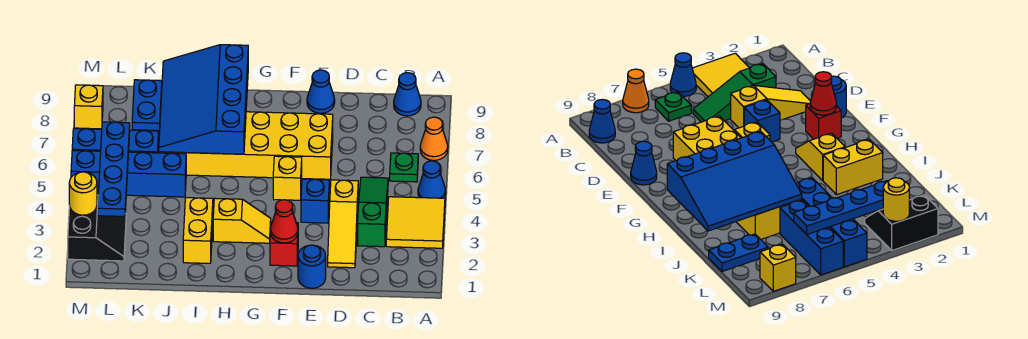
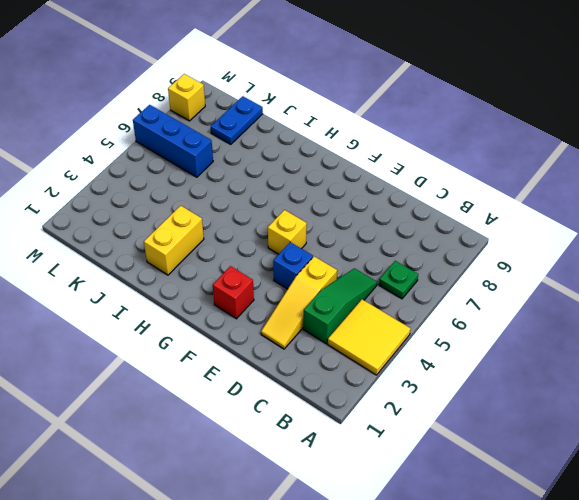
none -> blue cone A5 level 1
none -> orange cone A7 level 1
none -> blue cone B9 level 1

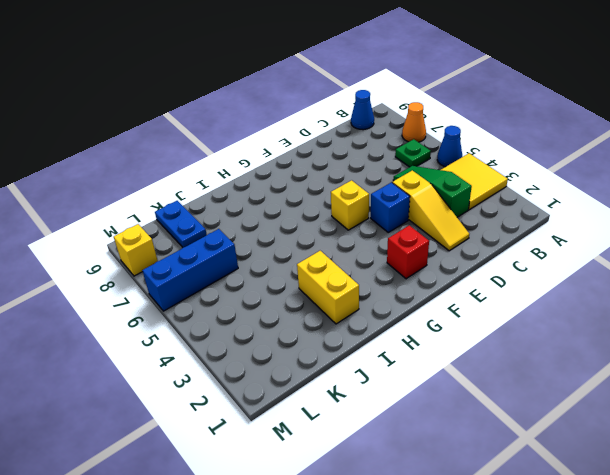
none -> blue round brick E1 level 1
none -> yellow brick E6:J7 level 1
none -> blue cone E9 level 1

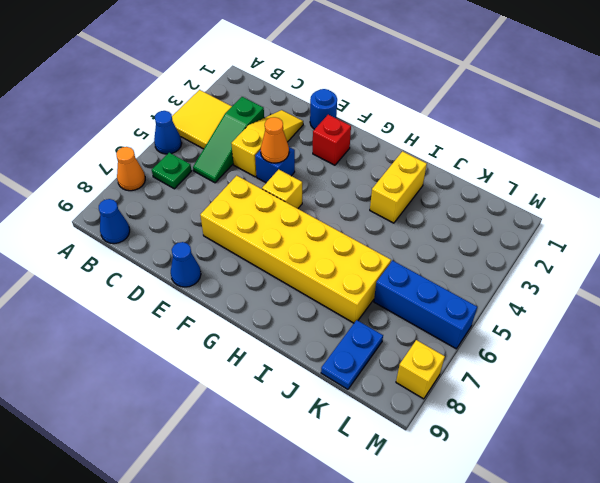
orange cone E4 level 2 -> none
none -> yellow slope G3:H3 level 1 top H
none -> blue brick J5:M5 level 1
none -> black slope L2:M3 level 1 top M

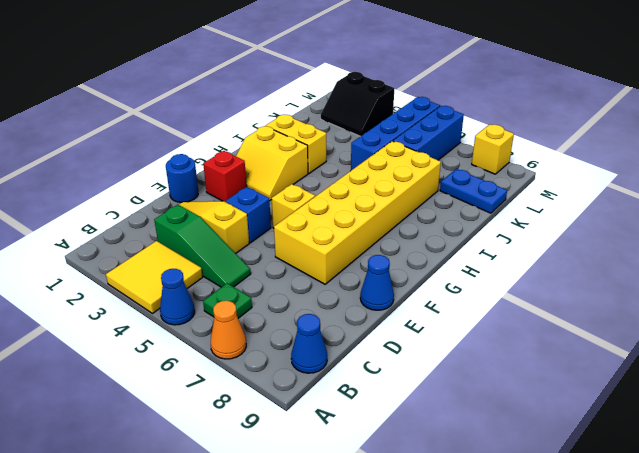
yellow slope G2:H3 level 1 top H -> yellow slope G3:H3 level 1 top H
none -> red cone F2 level 2
none -> blue slope H6:J9 level 2 top H
none -> blue plate L3:L6 level 2

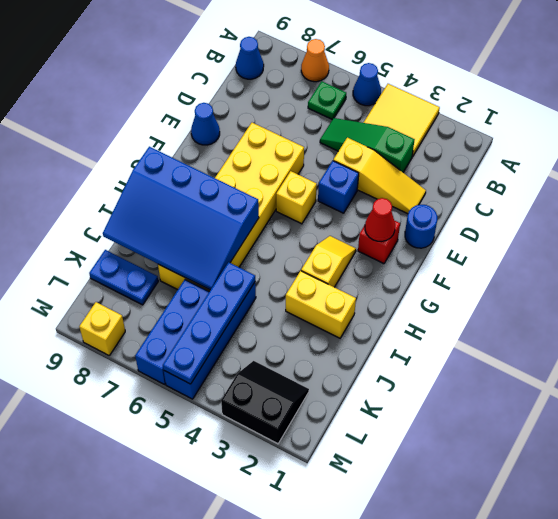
blue plate J5:M5 level 2 -> blue plate L3:L6 level 2
none -> yellow round brick M3 level 2

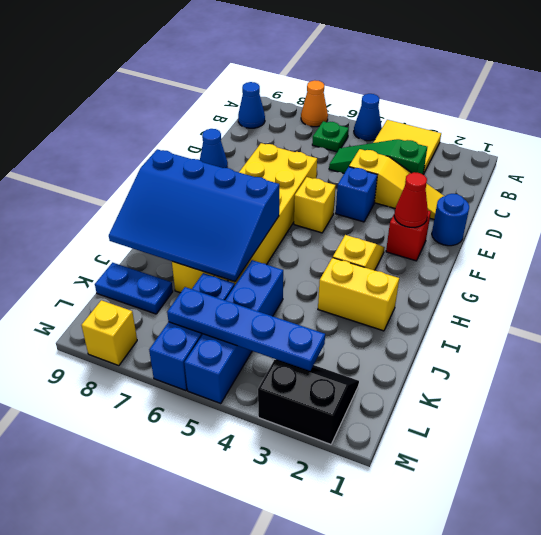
none -> yellow round brick M3 level 2

